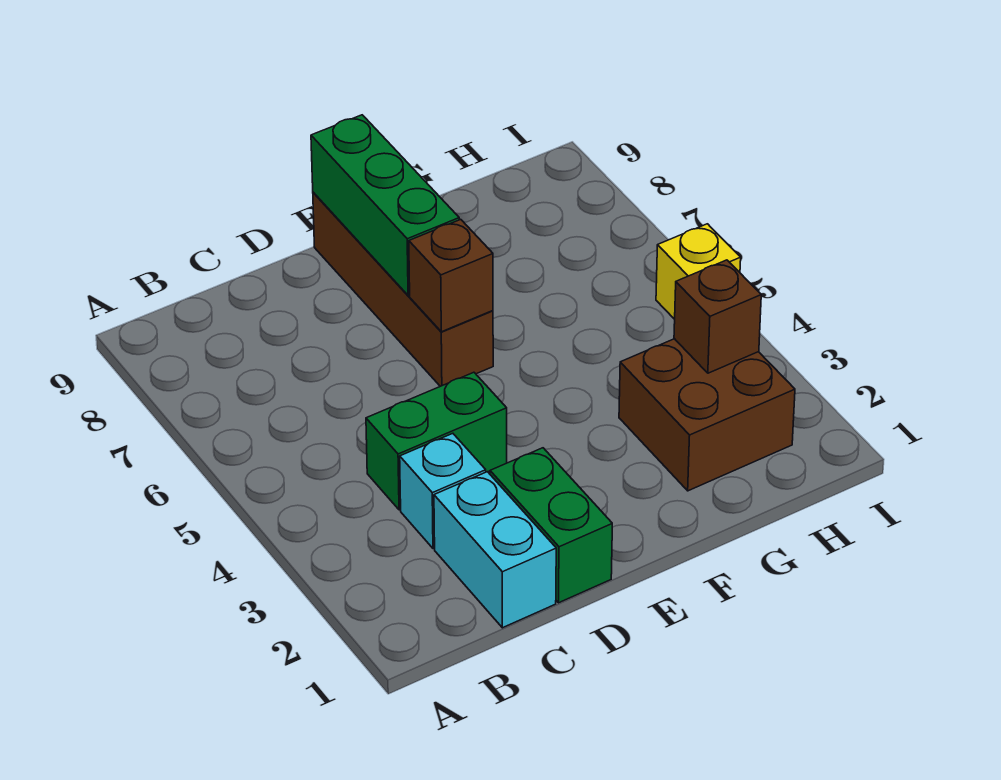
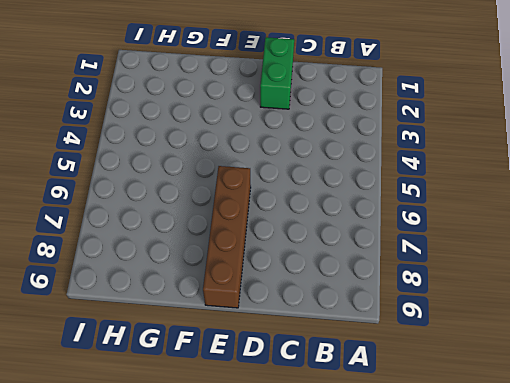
none -> cyan brick C1:C2 level 1
none -> cyan brick C3 level 1

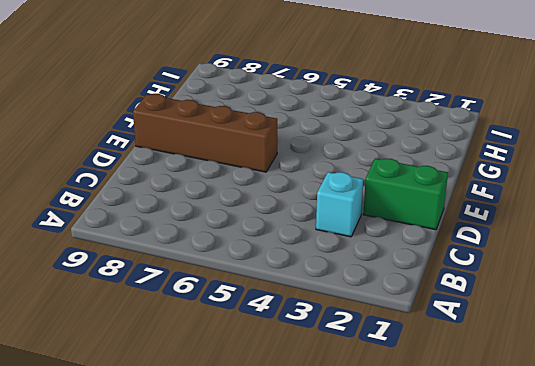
none -> cyan brick C1:C2 level 1
none -> green brick C4:D4 level 1

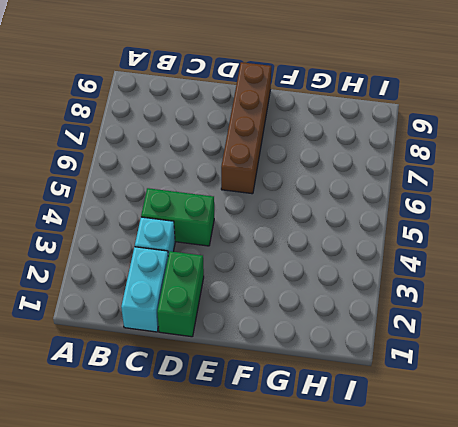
none -> brown brick G2:H3 level 1
none -> yellow brick I5 level 1

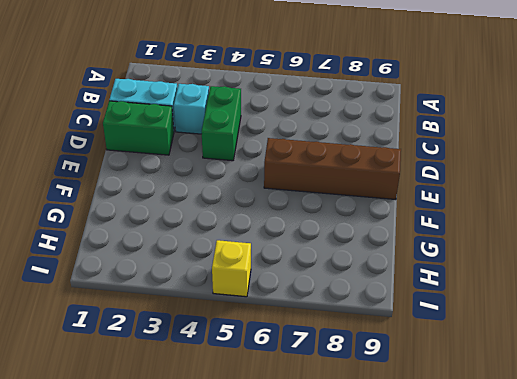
none -> brown brick G2:H3 level 1
none -> brown brick E6 level 2

